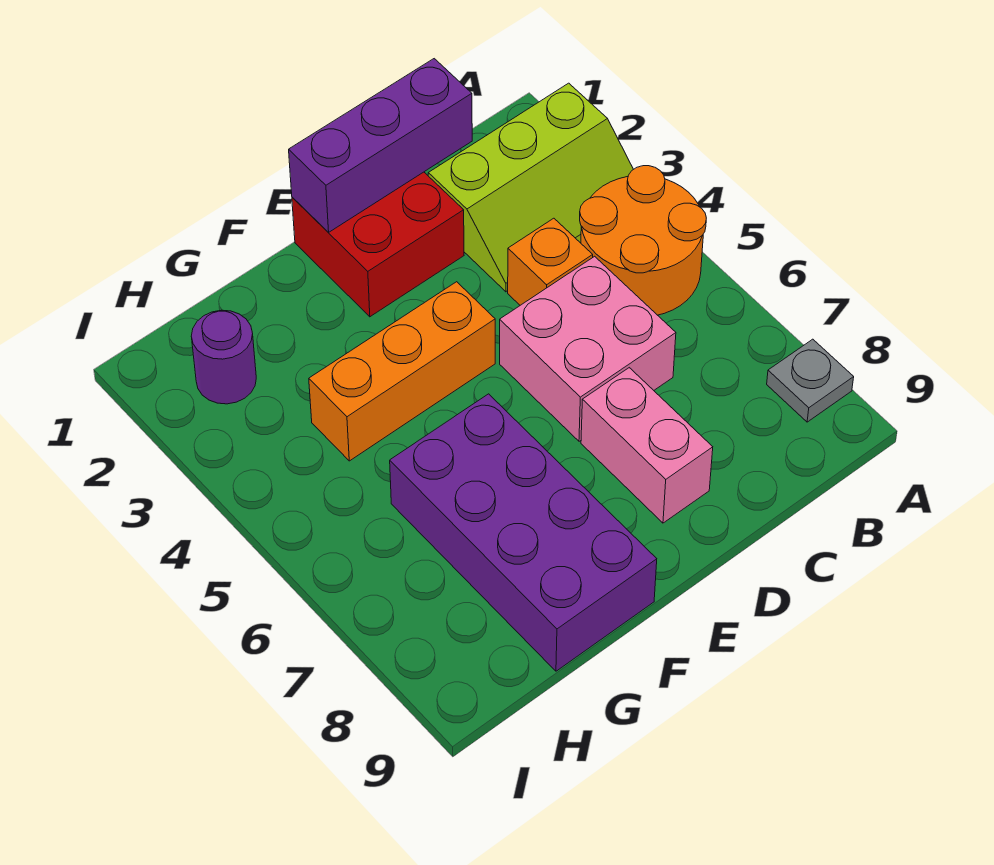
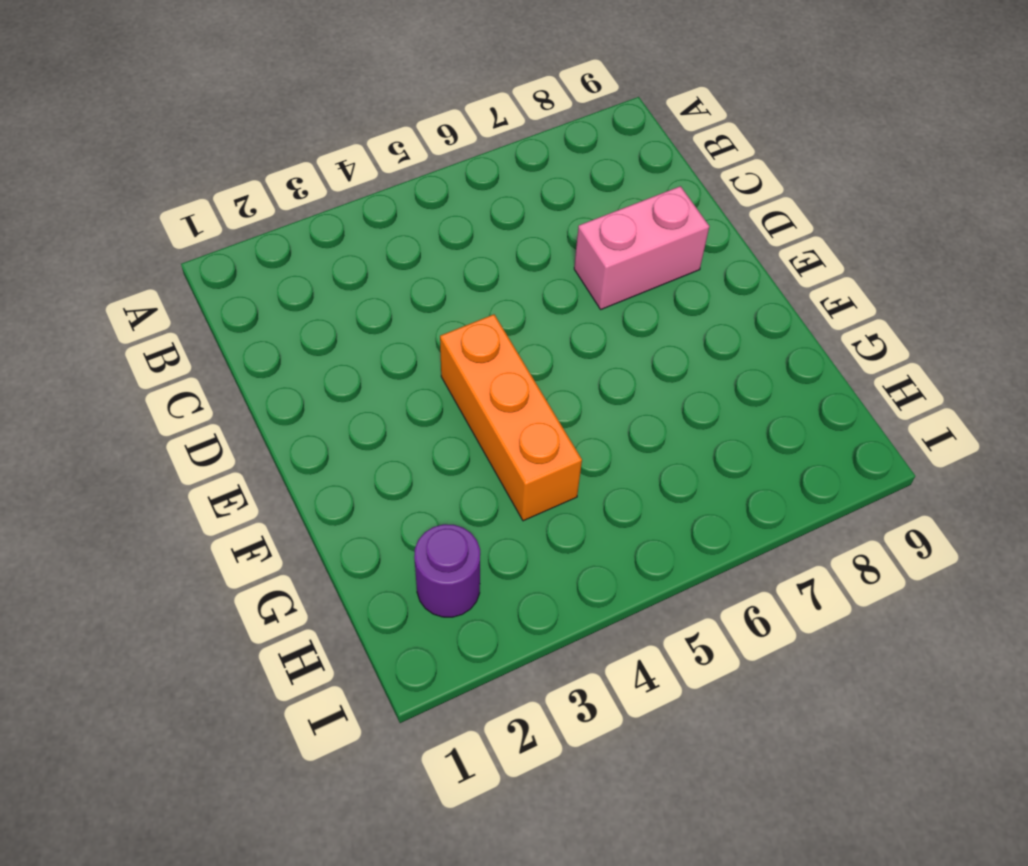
none -> lime slope A2:C3 level 1 top 2
none -> orange round brick A4:B5 level 1

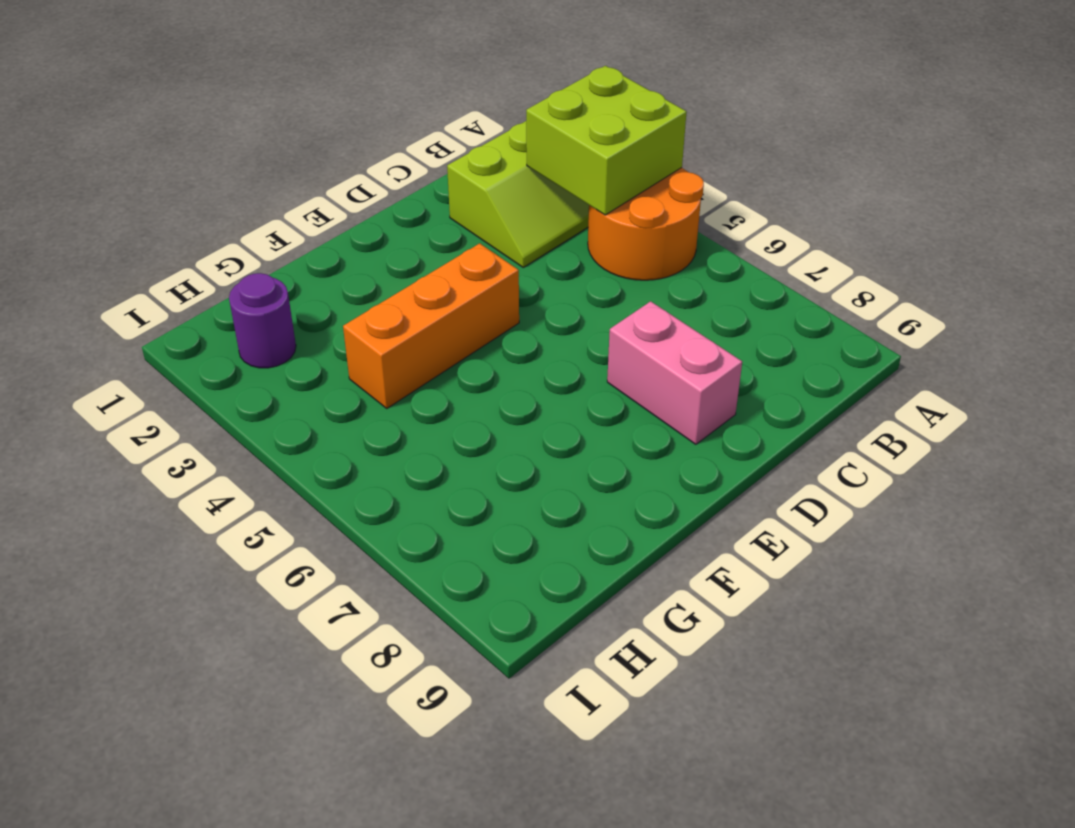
lime brick A3:B4 level 2 -> none
none -> grey plate A8 level 1
none -> orange brick C4 level 1

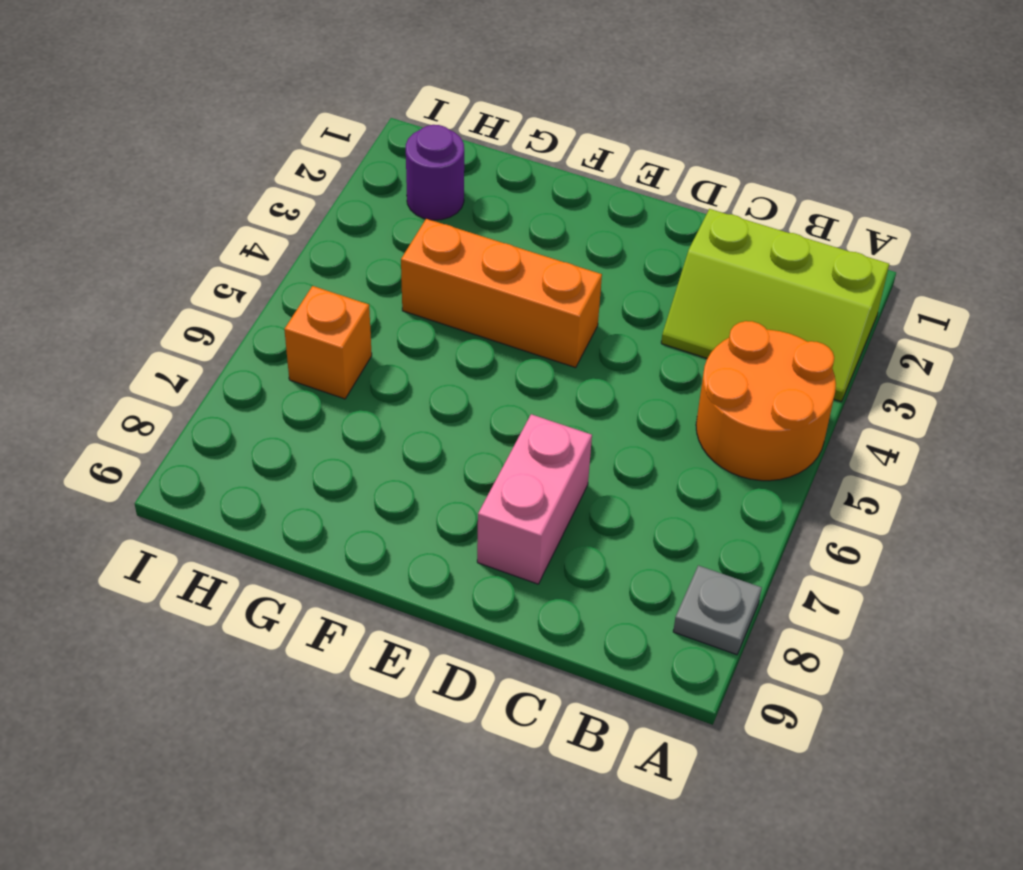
orange brick H6 level 1 -> orange brick C4 level 1
none -> pink brick C5:D6 level 1
none -> red brick D1:E2 level 1

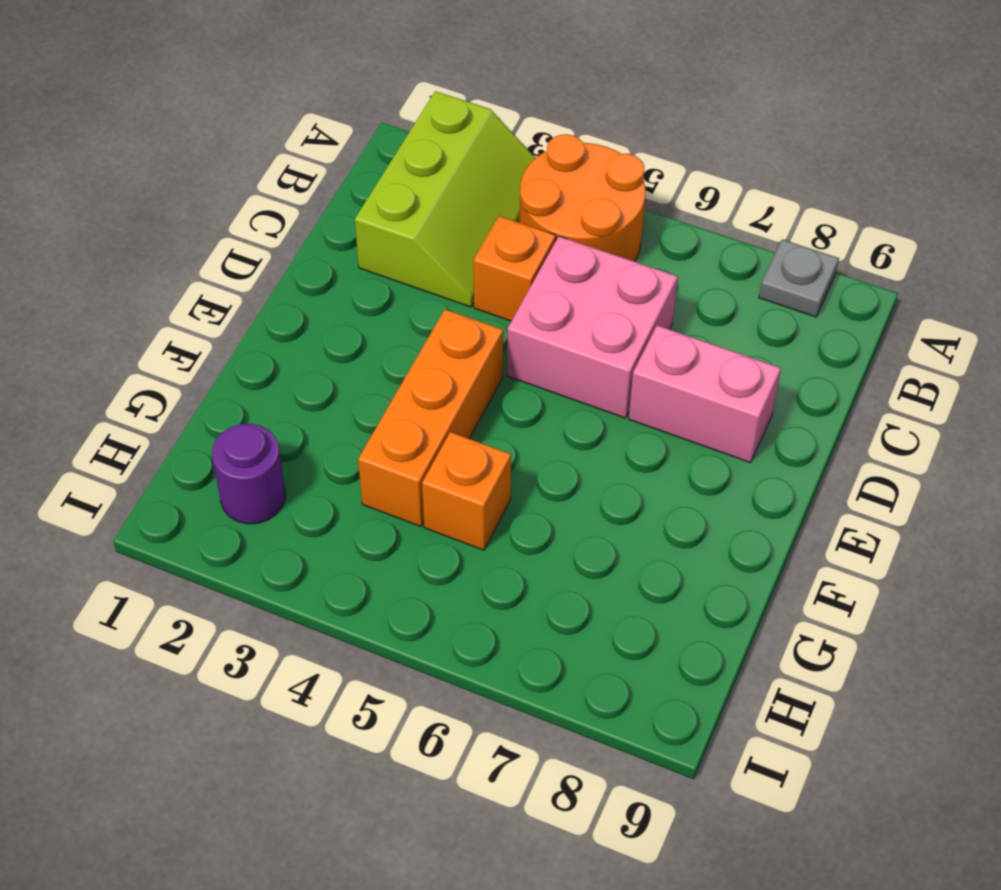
orange brick G5 level 1 -> none
none -> red brick D1:E2 level 1
none -> purple brick F6:G9 level 1

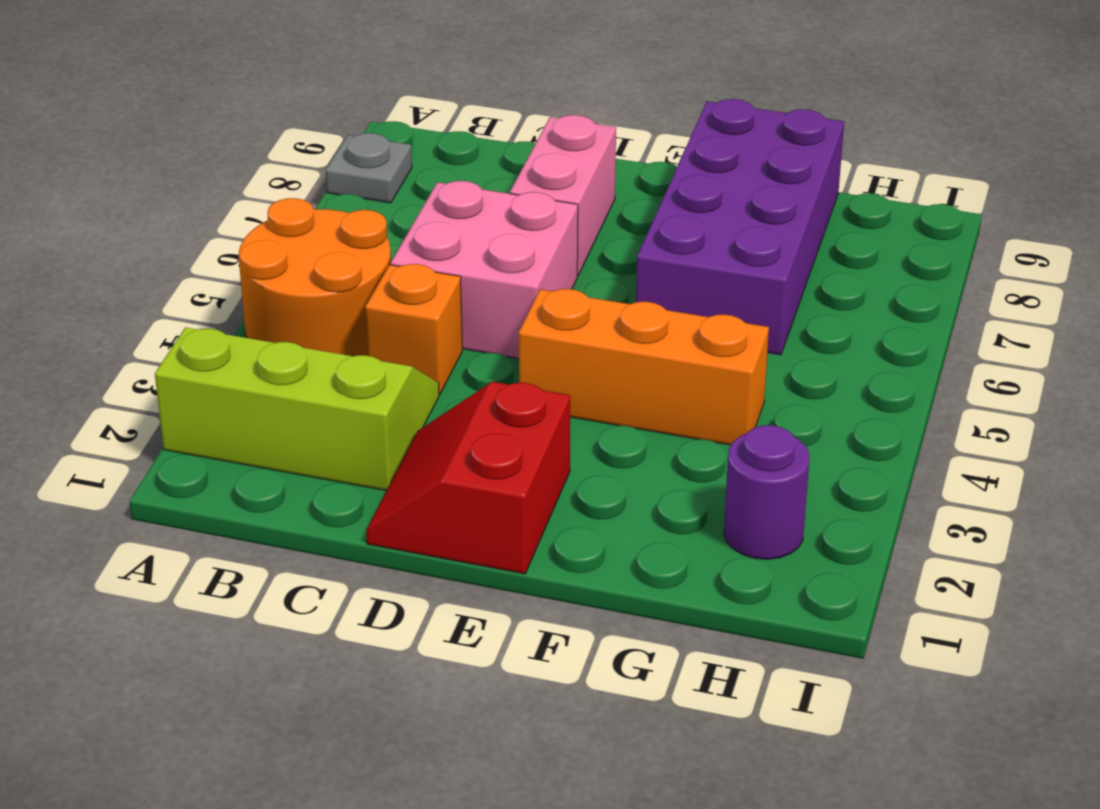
red slope D1:E2 level 1 top E -> red brick D1:E2 level 1
none -> purple brick C1:E1 level 2

